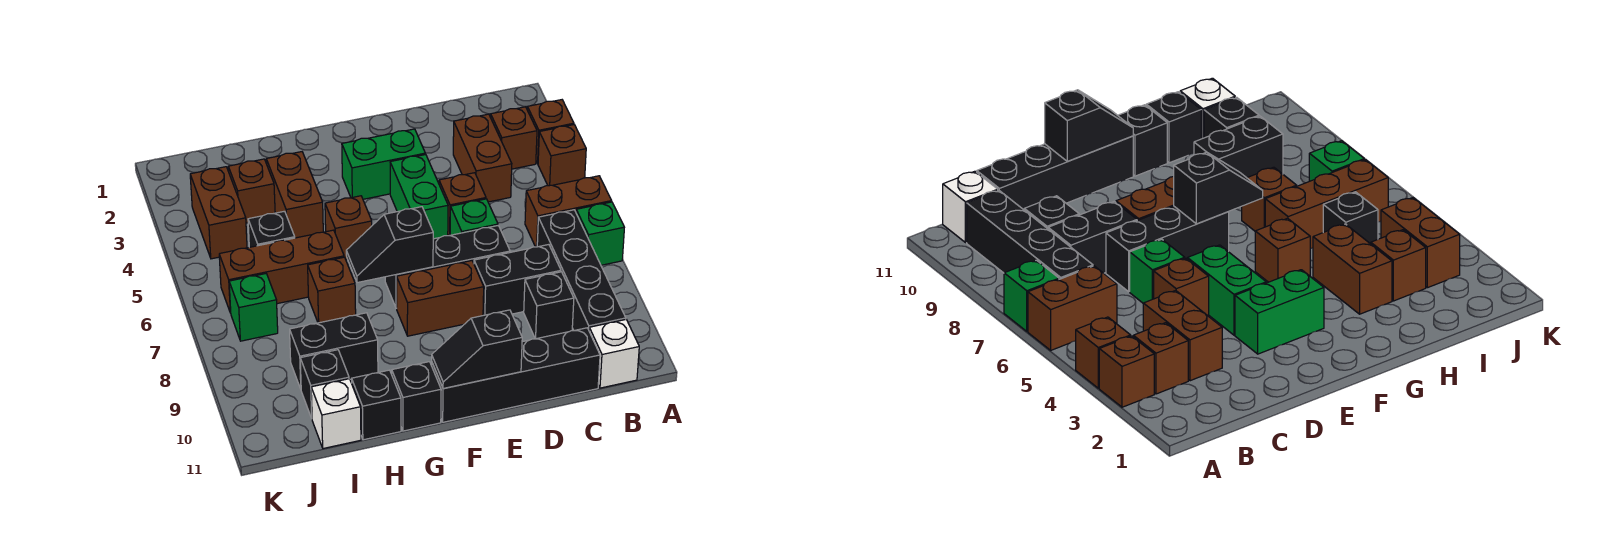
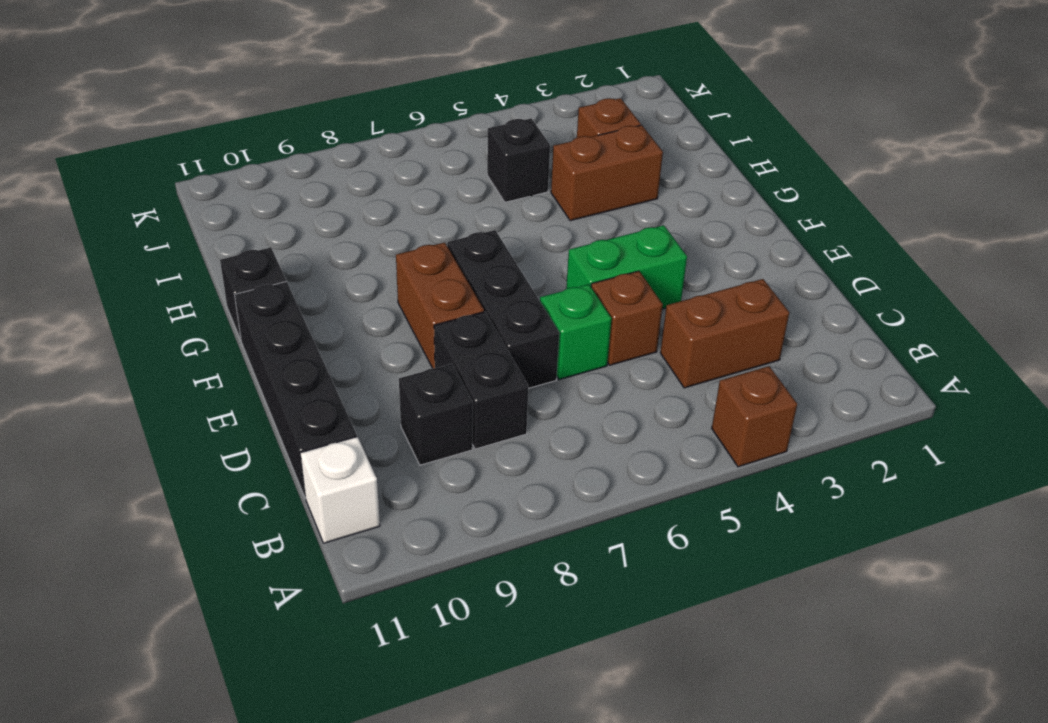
none -> brown brick A3 level 1
none -> brown brick A6:B6 level 1
none -> green brick A7 level 1
none -> brown brick B3 level 1

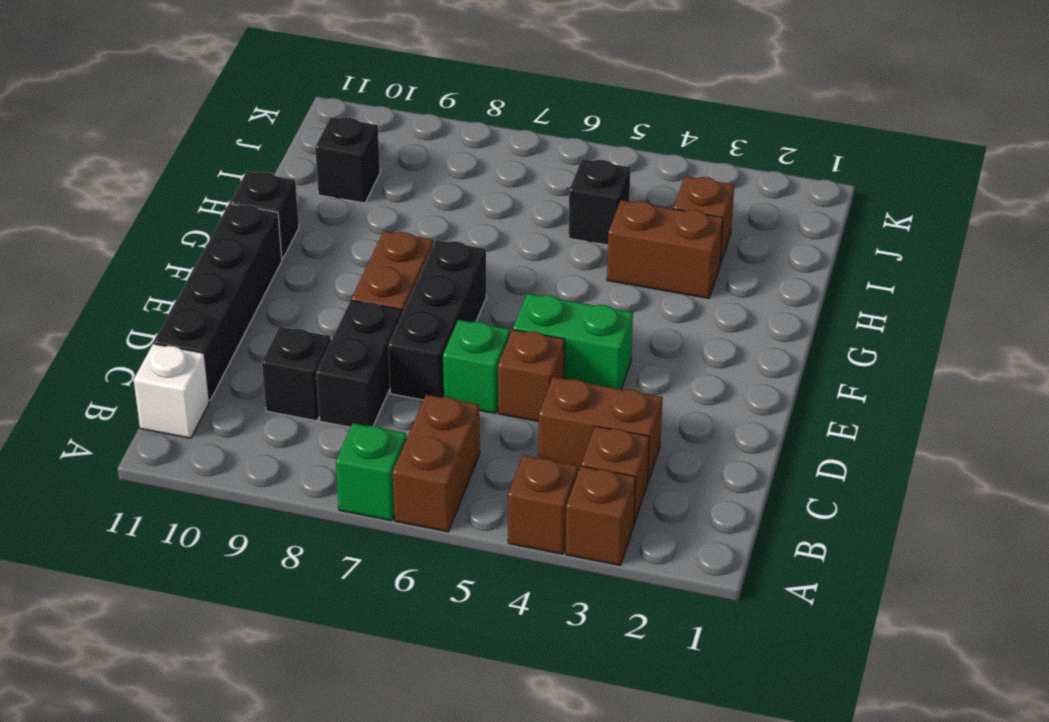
none -> black brick B7:B10 level 1
none -> green brick E3:F3 level 1
none -> brown brick G5 level 1
none -> brown brick H6:J6 level 1

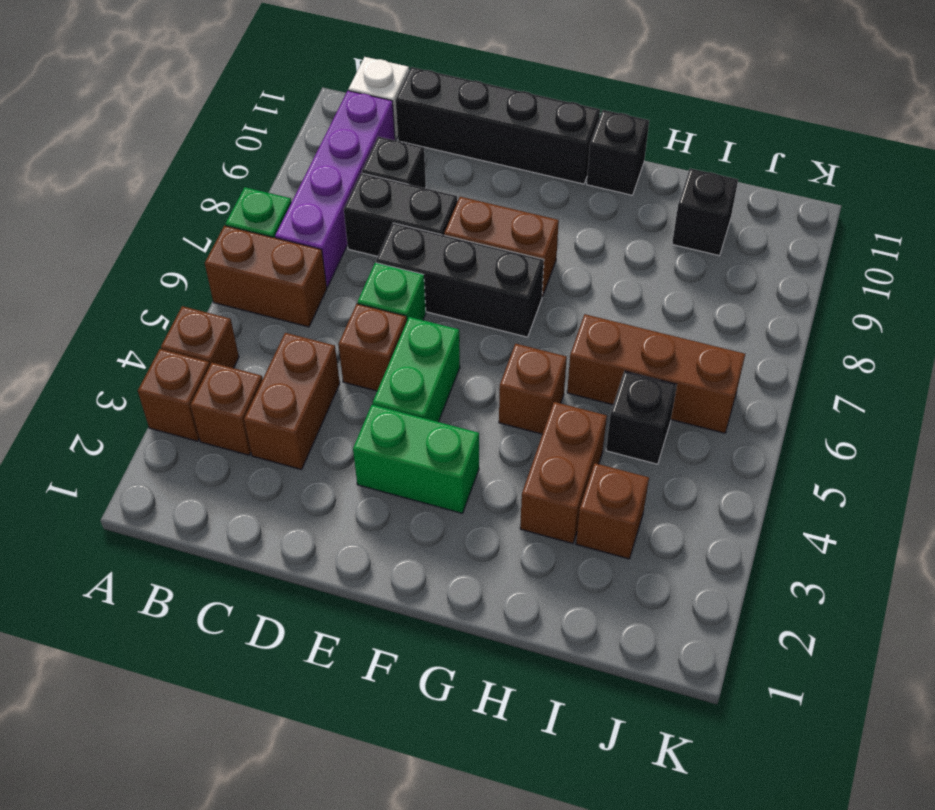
purple brick B7:B10 level 1 -> black brick B7:B10 level 1
none -> brown brick H7 level 1
none -> black brick H9:I9 level 1
none -> black brick H11 level 1
none -> white brick I11 level 1

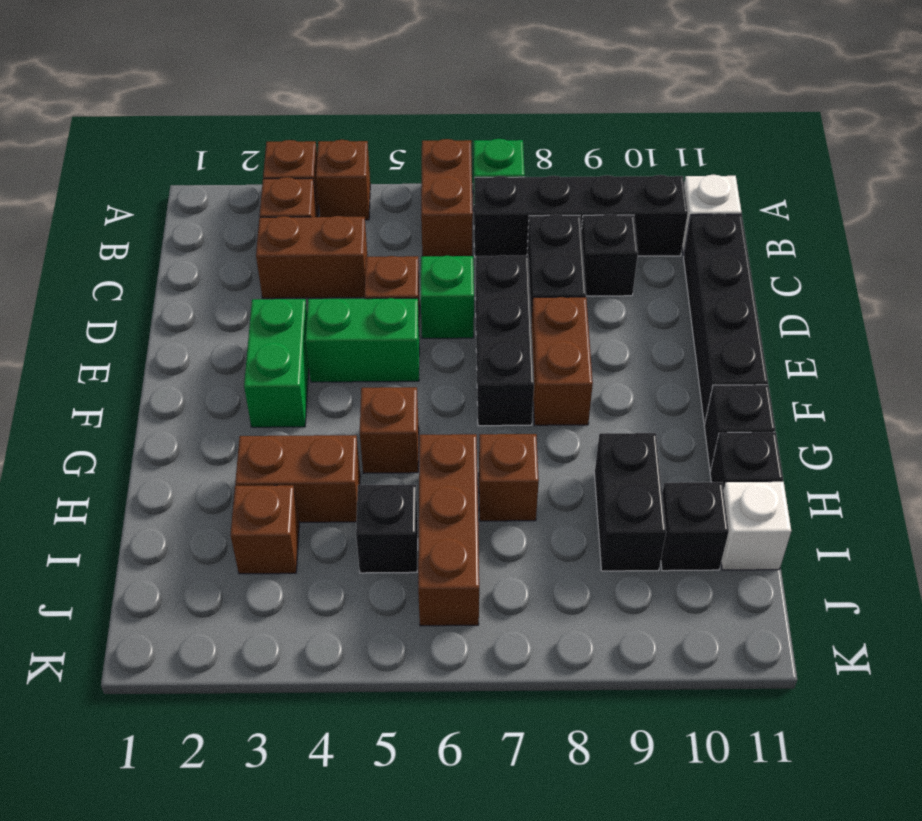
none -> brown brick J3:J4 level 1
none -> green brick J7 level 1
none -> black slope E11:F11 level 2 top E
none -> black slope F7:G7 level 2 top F

